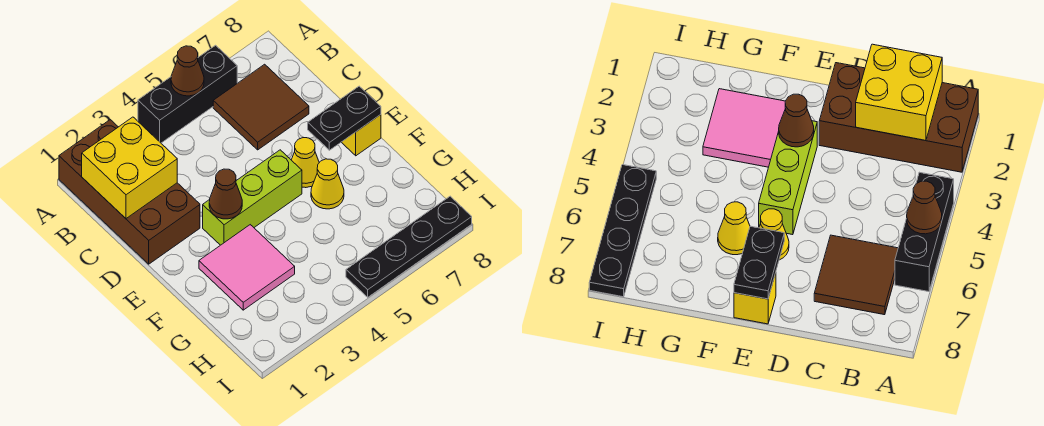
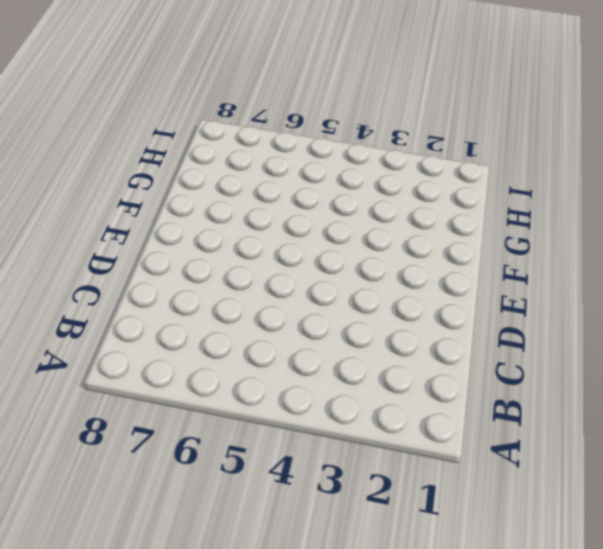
none -> brown brick A1:D2 level 1
none -> black brick A4:A6 level 1
none -> brown tile B6:C7 level 1

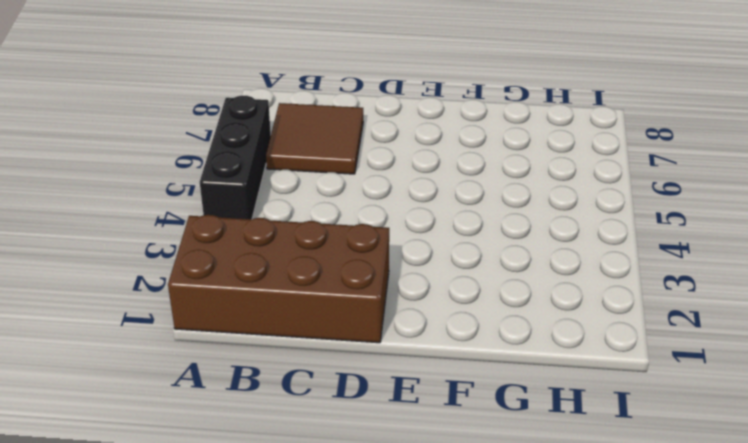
none -> lime brick E3:E5 level 1
none -> yellow cone E6 level 1
none -> yellow brick E8 level 1

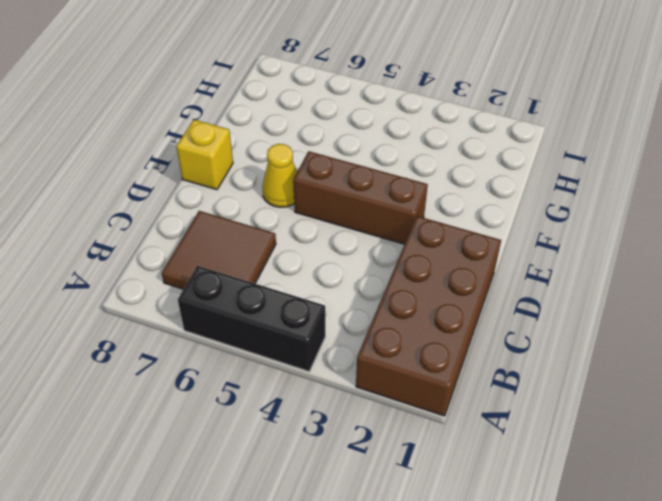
brown brick E3:E5 level 1 -> lime brick E3:E5 level 1
none -> pink tile F2:G3 level 1
none -> yellow cone F6 level 1
none -> black plate I5:I8 level 1

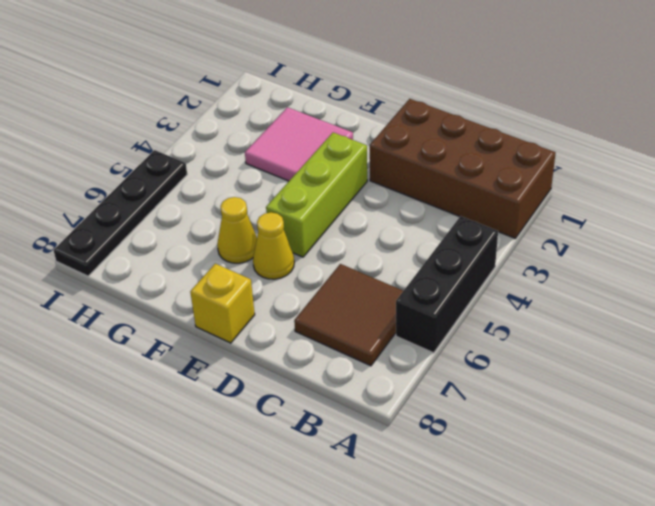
none -> brown cone A5 level 2
none -> yellow brick B1:C2 level 2
none -> brown cone E3 level 2

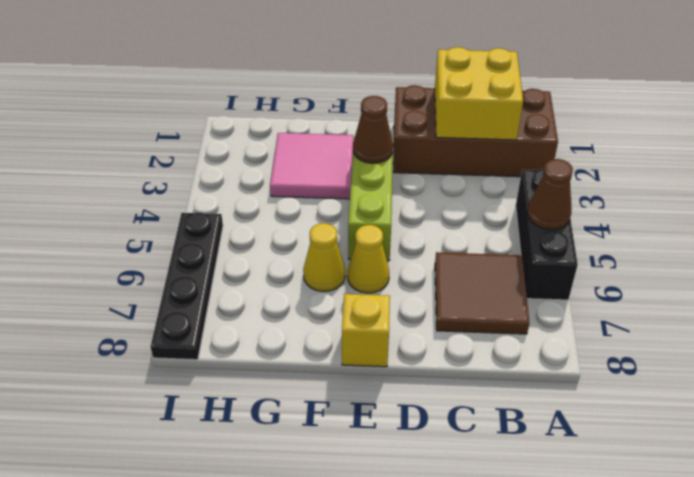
none -> black plate E7:E8 level 2

